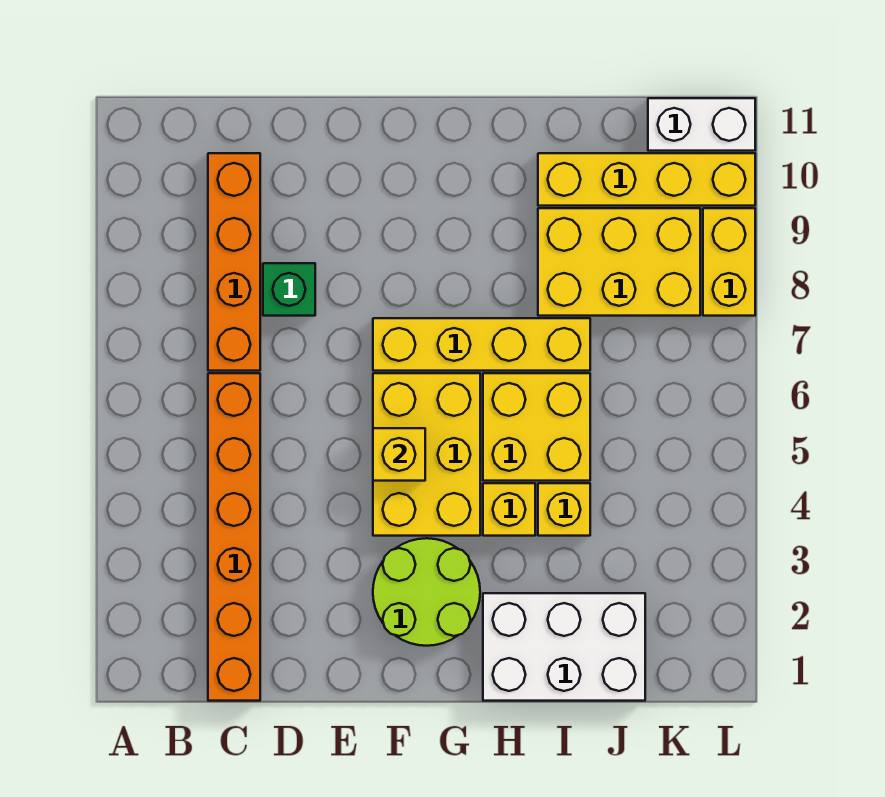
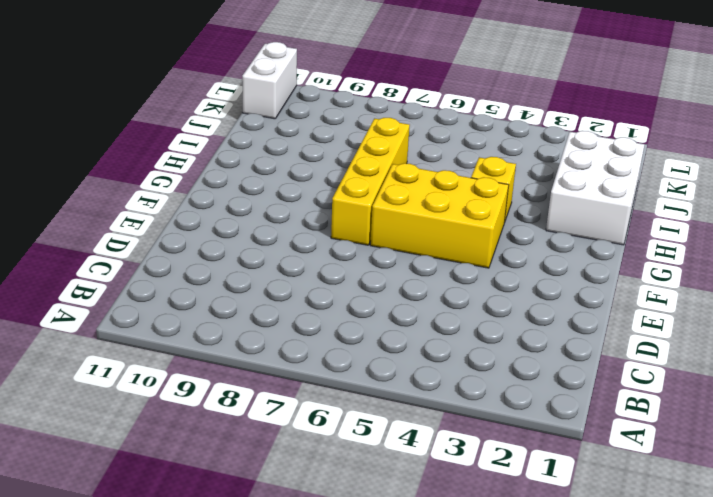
none -> orange brick C1:C6 level 1
none -> orange brick C7:C10 level 1
none -> green brick D8 level 1

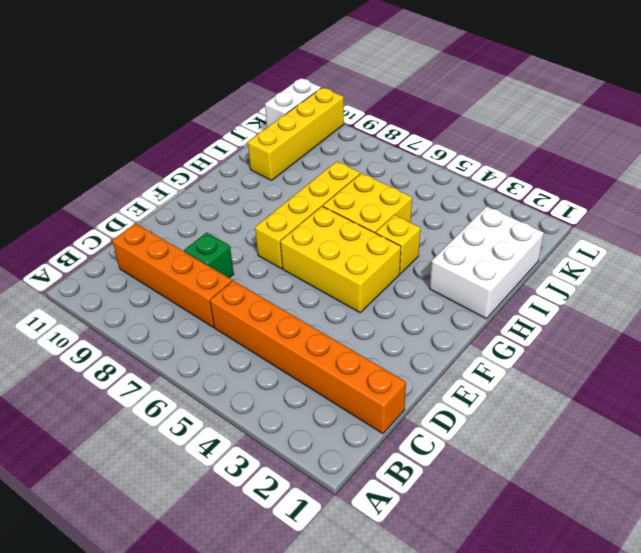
none -> lime round brick F2:G3 level 1
none -> yellow brick I4 level 1
none -> yellow brick I8:K9 level 1

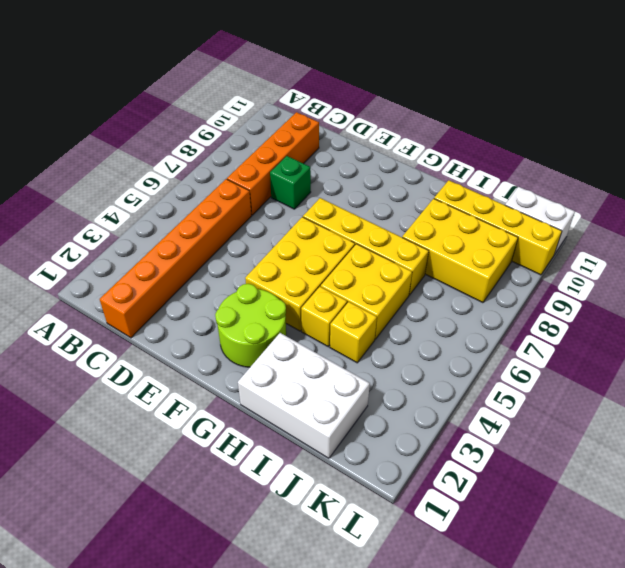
none -> yellow brick L8:L9 level 1
none -> yellow brick F5 level 2

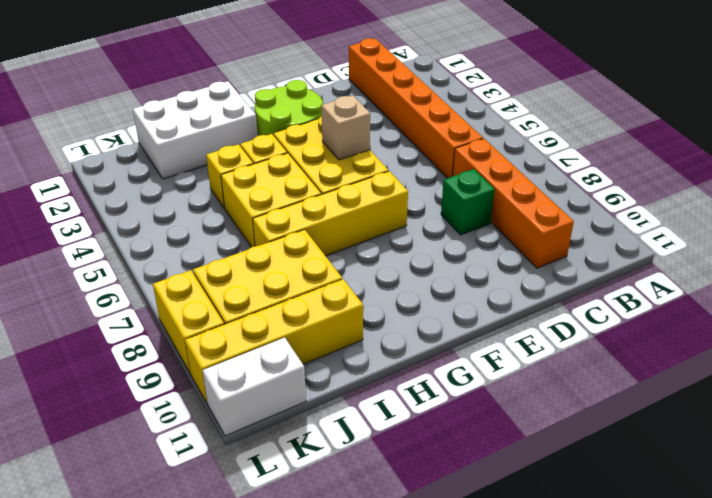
tan brick F5 level 2 -> yellow brick F5 level 2

